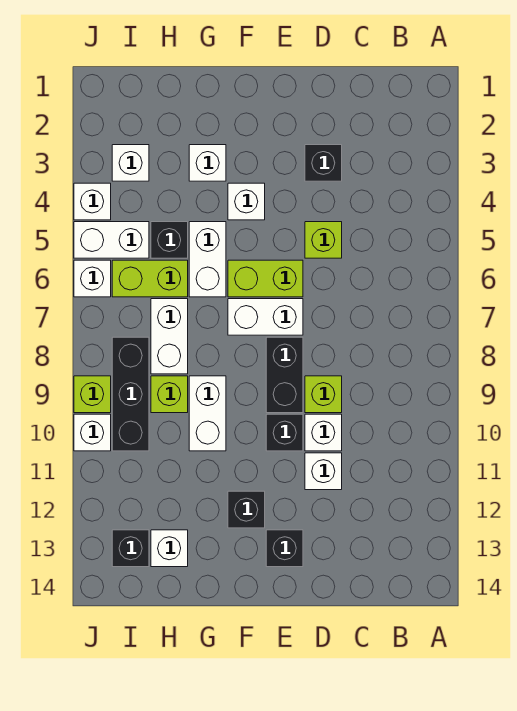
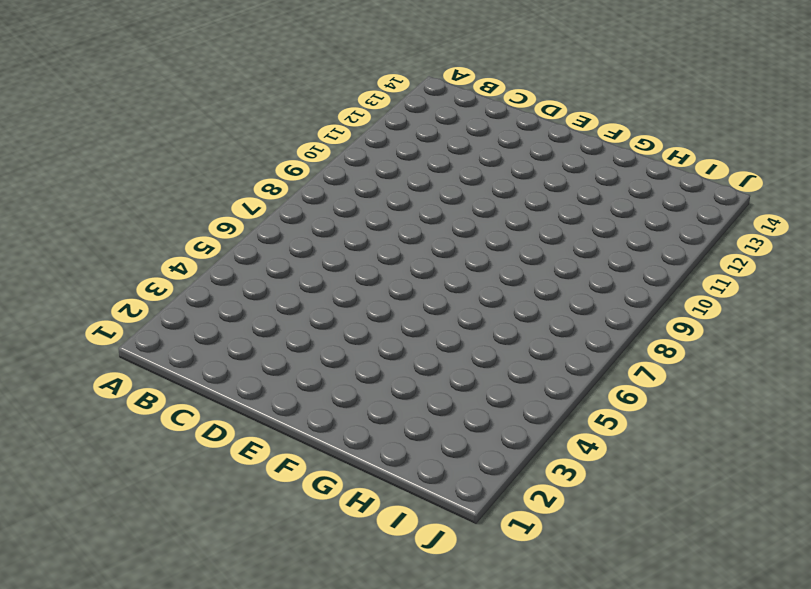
none -> black brick D3 level 1
none -> lime brick D5 level 1
none -> lime brick D9 level 1

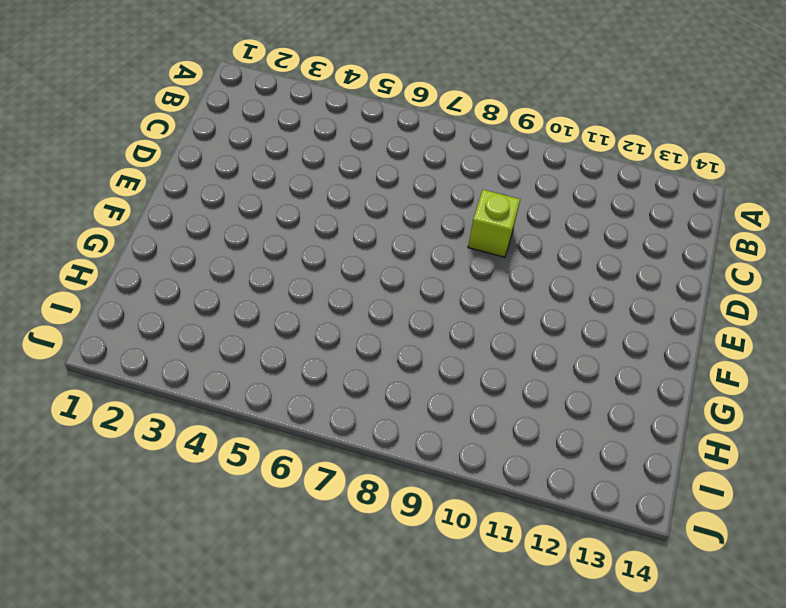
none -> black brick D3 level 1
none -> lime brick D5 level 1
none -> white brick D10 level 1

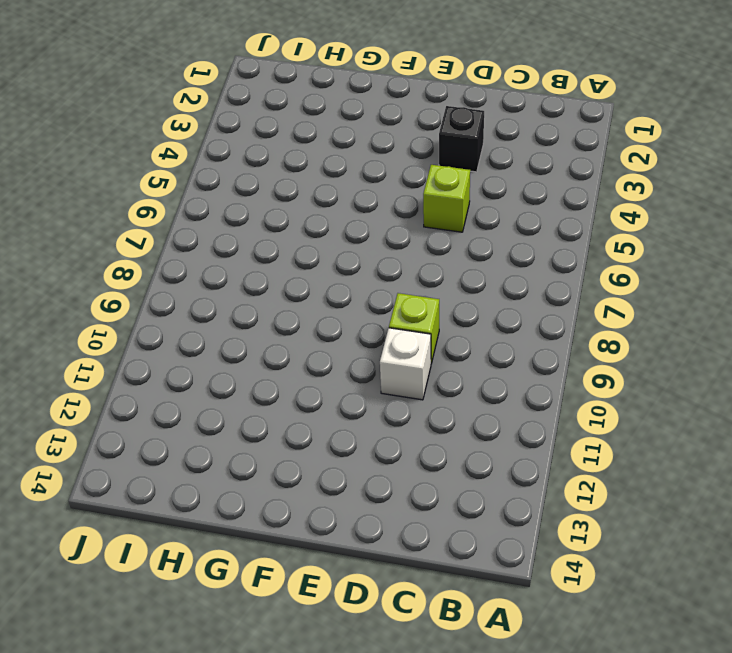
none -> white brick D11 level 1
none -> lime brick E6:F6 level 1
none -> white brick E7:F7 level 1

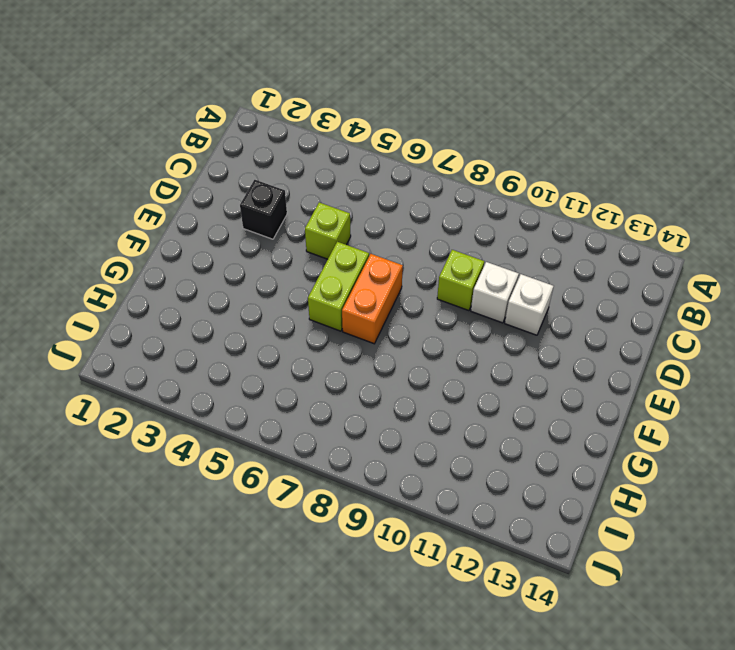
orange brick E7:F7 level 1 -> white brick E7:F7 level 1
none -> black brick E8:E9 level 1
none -> black brick E10 level 1
none -> black brick E13 level 1

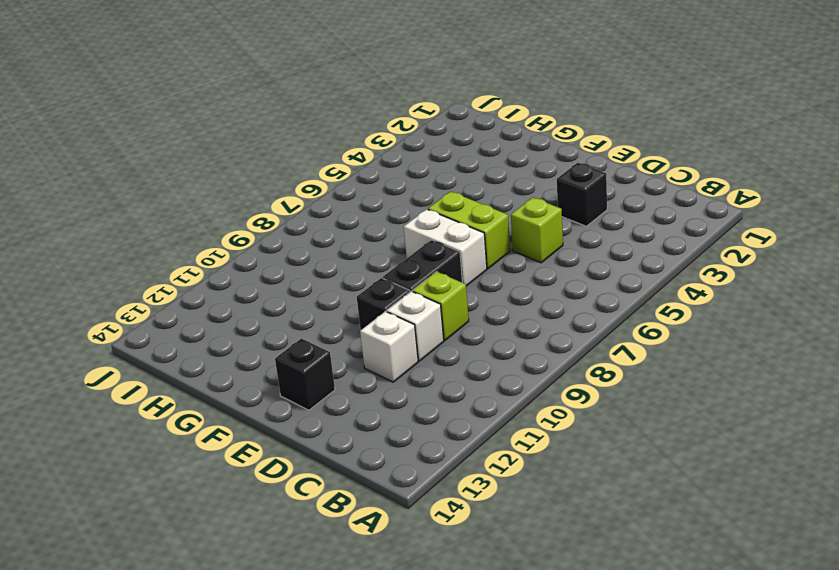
none -> white brick F4 level 1
none -> black brick F12 level 1
none -> white brick G3 level 1

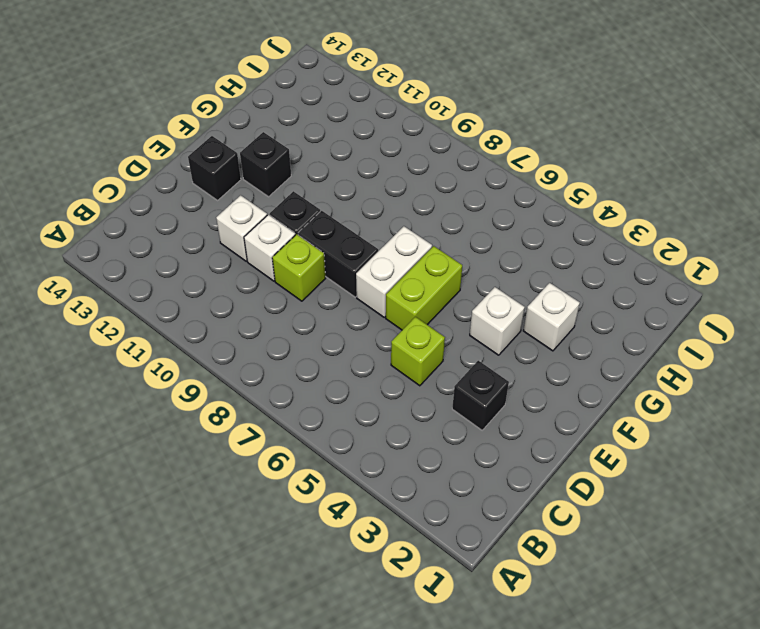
none -> white brick G5:G6 level 1
none -> white brick G9:G10 level 1
none -> black brick H5 level 1

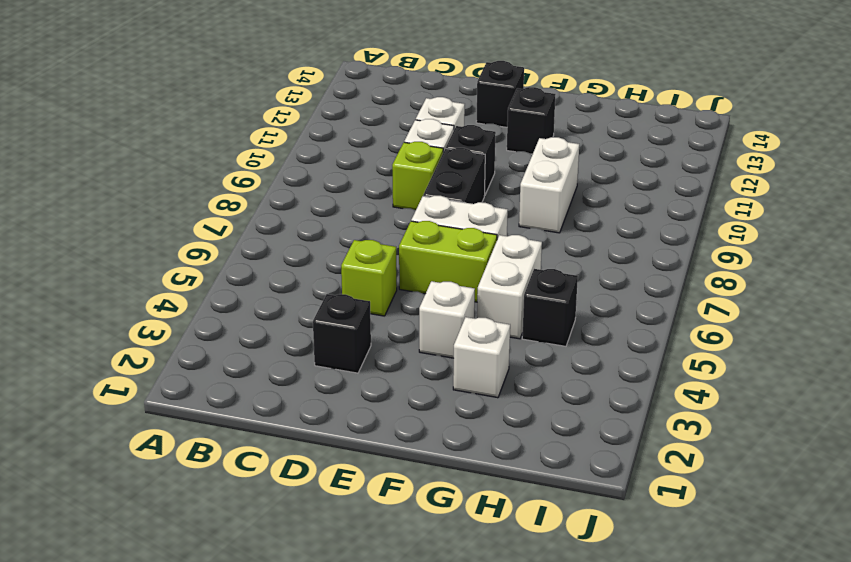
none -> lime brick H6:I6 level 1
none -> white brick H7:H8 level 1
none -> lime brick H9 level 1

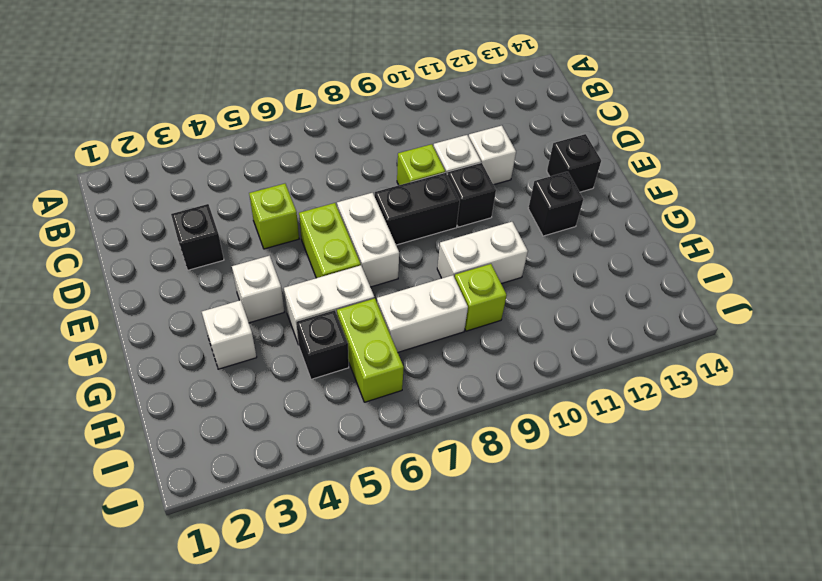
none -> white brick H13 level 1
none -> white brick I3 level 1
none -> white brick I5:J5 level 1

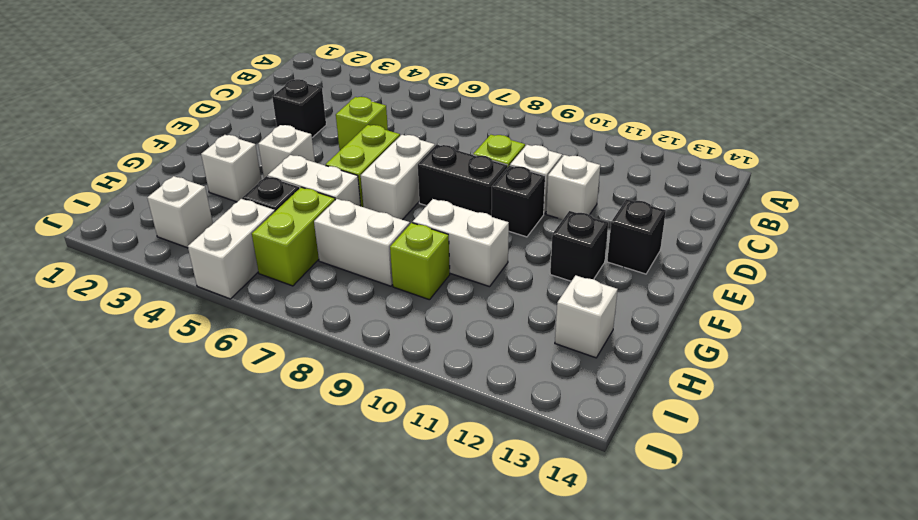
none -> black brick I8:I10 level 1
none -> black brick I13 level 1
none -> white brick J4 level 1

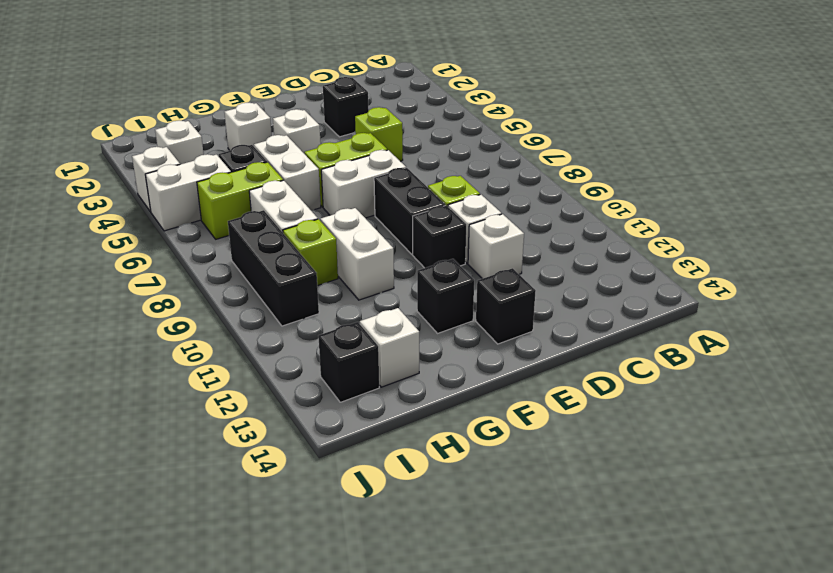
none -> white brick J6 level 1
none -> lime brick J9 level 1
none -> white brick J10 level 1

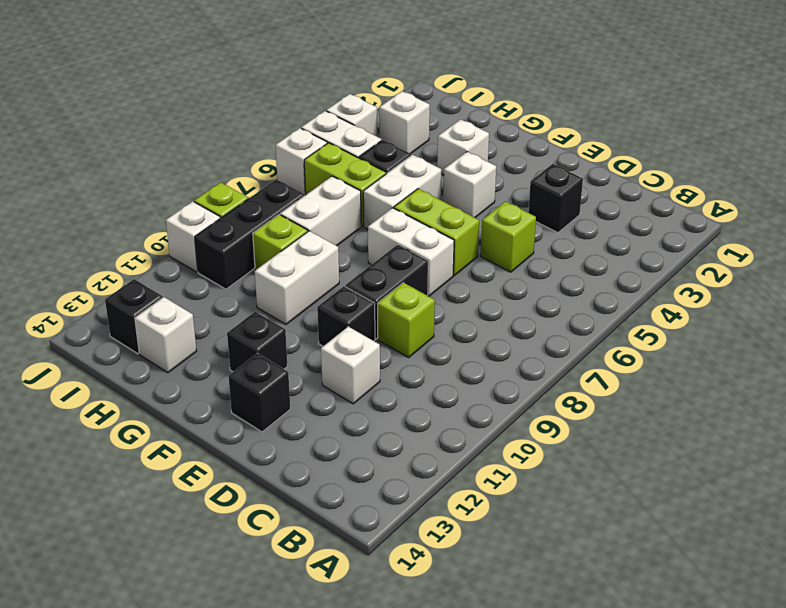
none -> white brick D10 level 1

